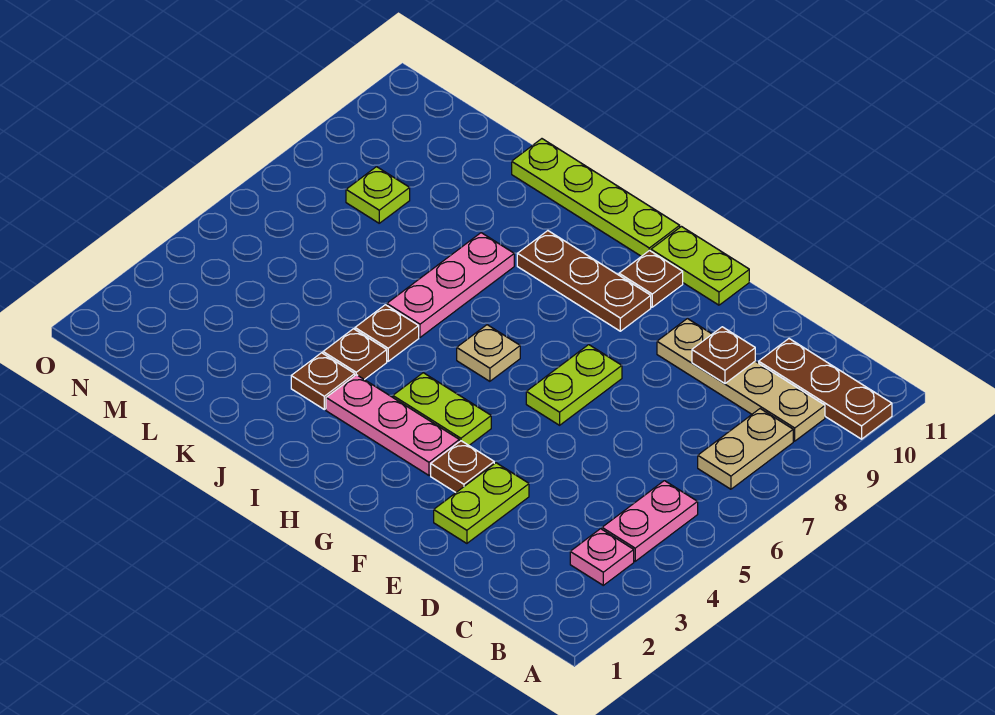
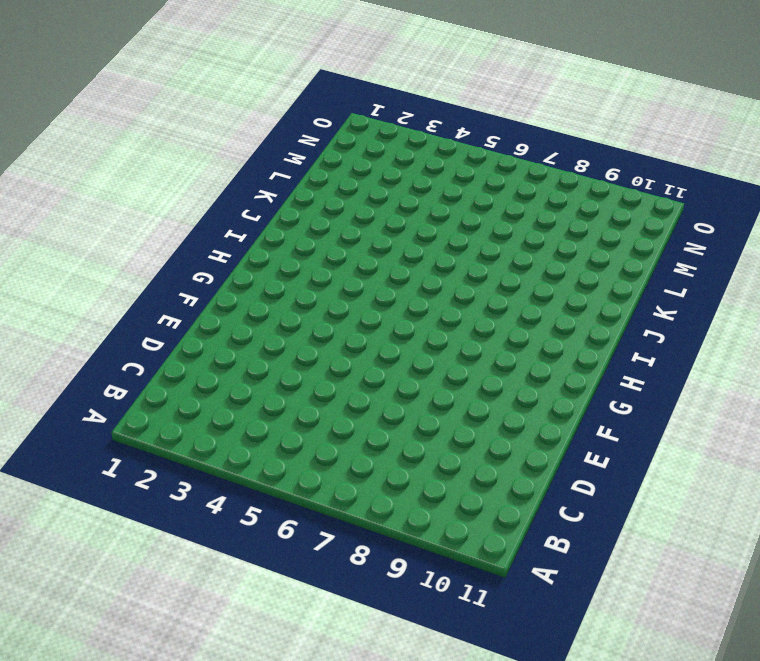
none -> brown plate A10:C10 level 1
none -> pink plate B3 level 1
none -> pink plate B4:B5 level 1

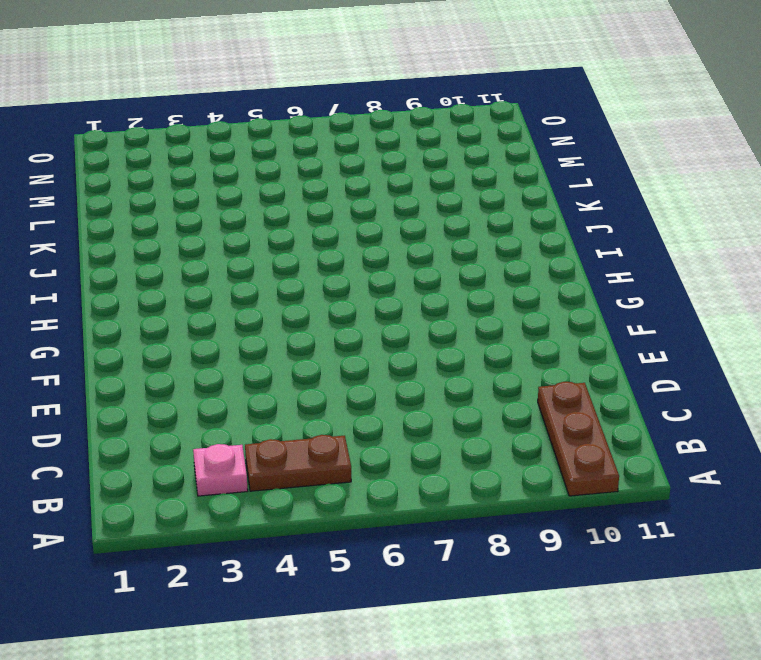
brown plate B4:B5 level 1 -> pink plate B4:B5 level 1
none -> tan plate B7:B8 level 1
none -> tan plate B9:E9 level 1
none -> lime plate E2:E3 level 1

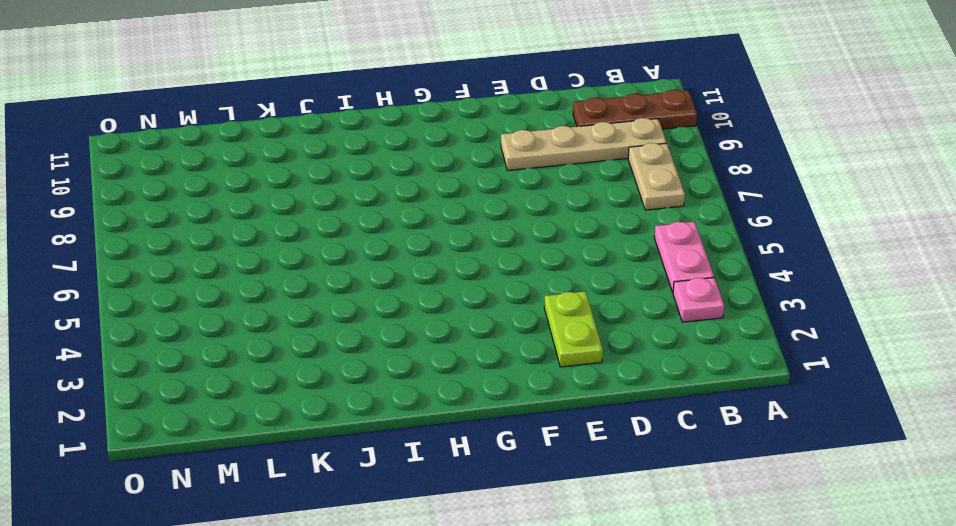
none -> brown plate F3 level 1
none -> lime plate F6:F7 level 1
none -> lime plate F11:G11 level 1

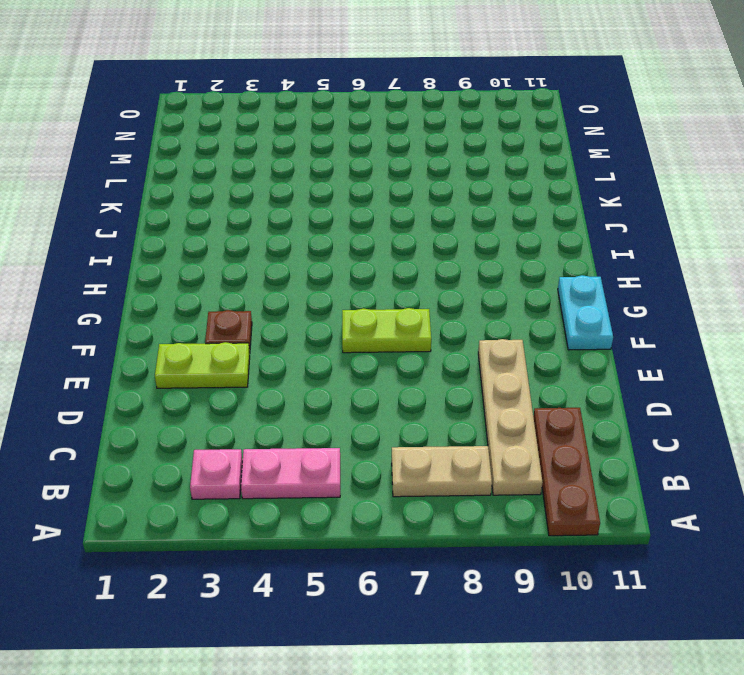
cyan plate F11:G11 level 1 -> lime plate F11:G11 level 1
none -> pink plate G3:I3 level 1
none -> lime plate G4:H4 level 1
none -> brown plate G9:I9 level 1

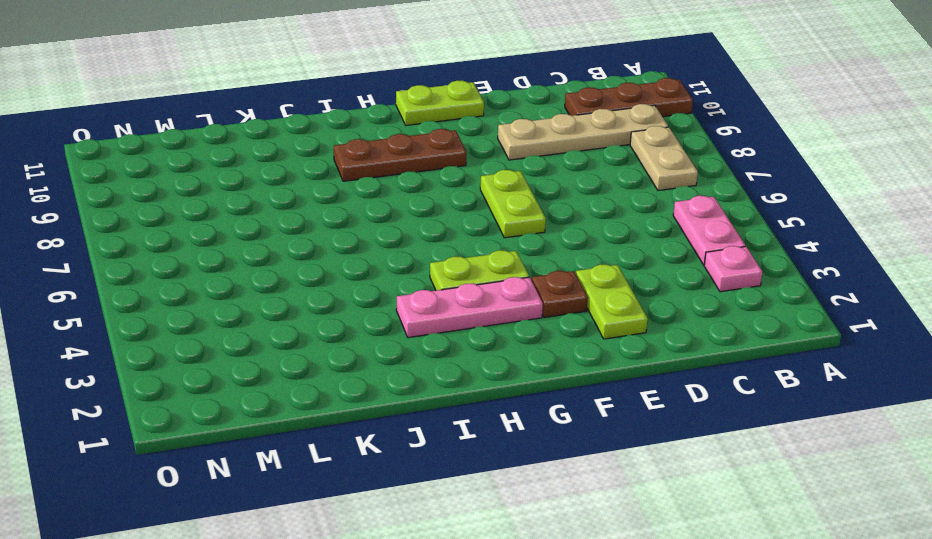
none -> brown plate G10 level 1
none -> tan plate H6 level 1
none -> lime plate H11:K11 level 1

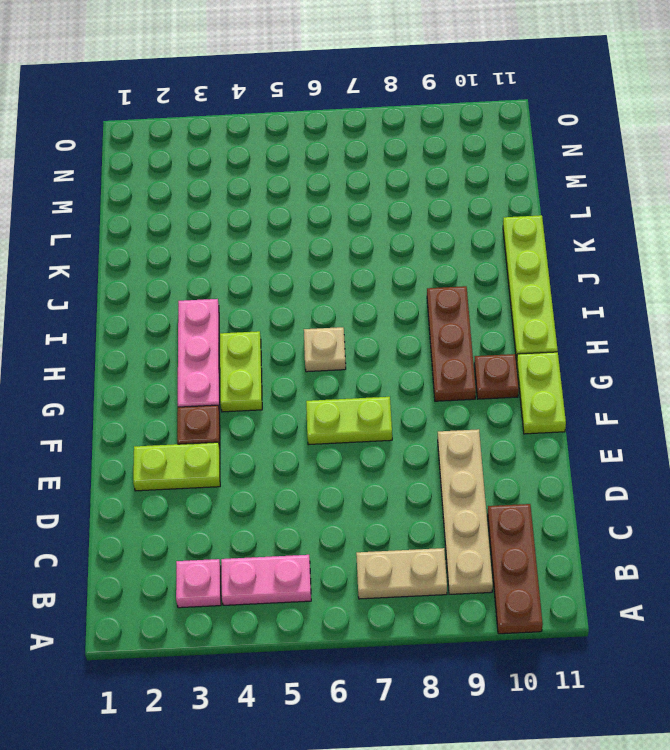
none -> brown plate J3 level 1
none -> brown plate J4 level 1
none -> brown plate J5 level 1

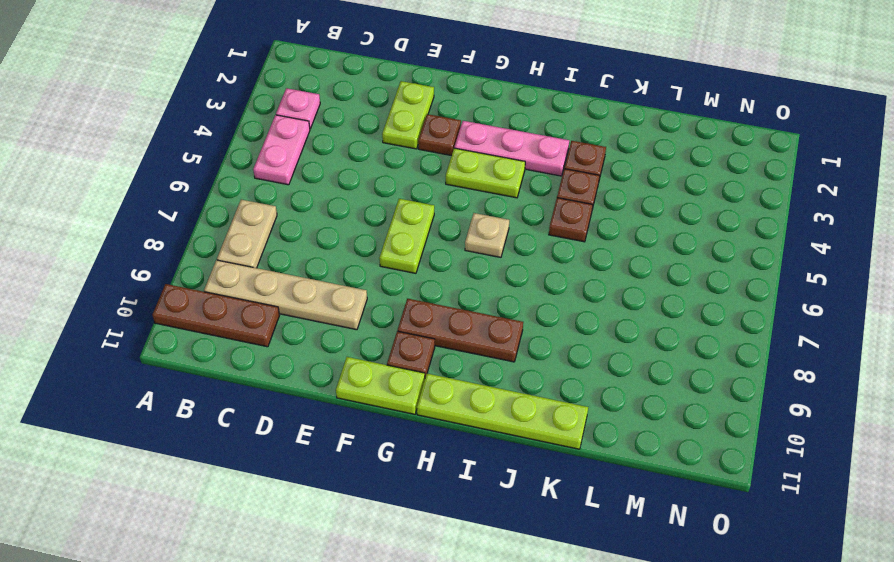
none -> pink plate J6:J8 level 1
none -> lime plate M8 level 1
none -> brown plate D9 level 2

